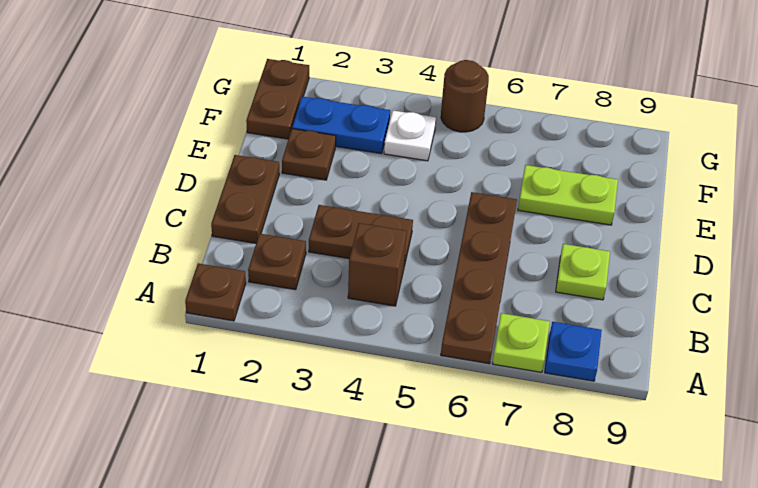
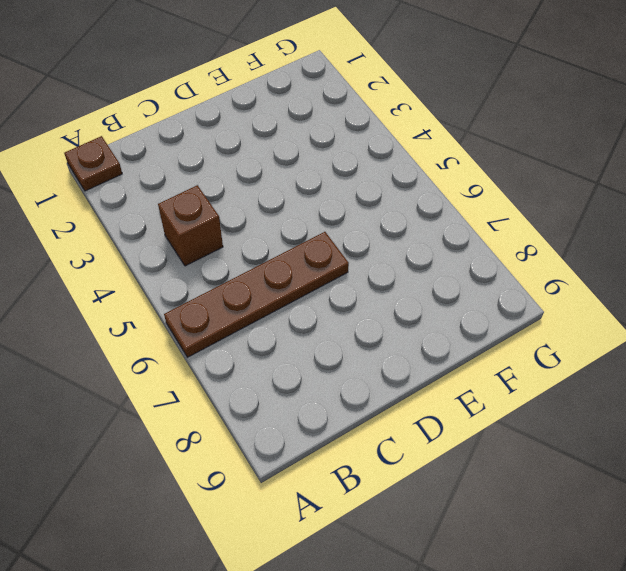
none -> lime plate A7 level 1
none -> blue plate A8 level 1
none -> brown plate B2 level 1

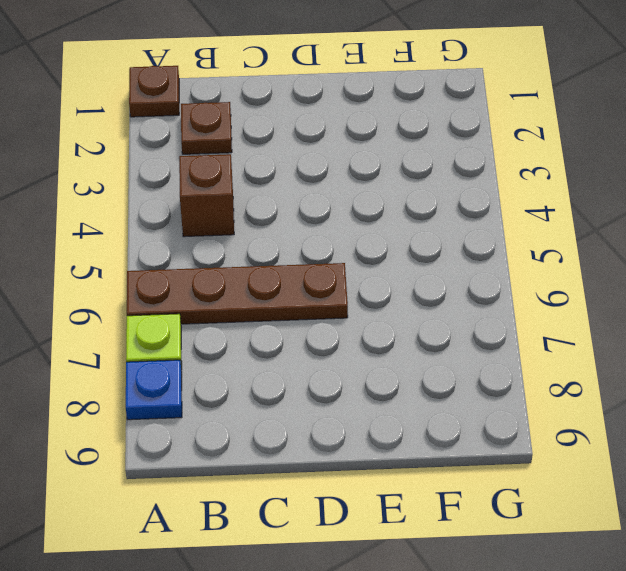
none -> brown plate C1:D1 level 1
none -> brown plate C3:C4 level 1
none -> lime plate C8 level 1

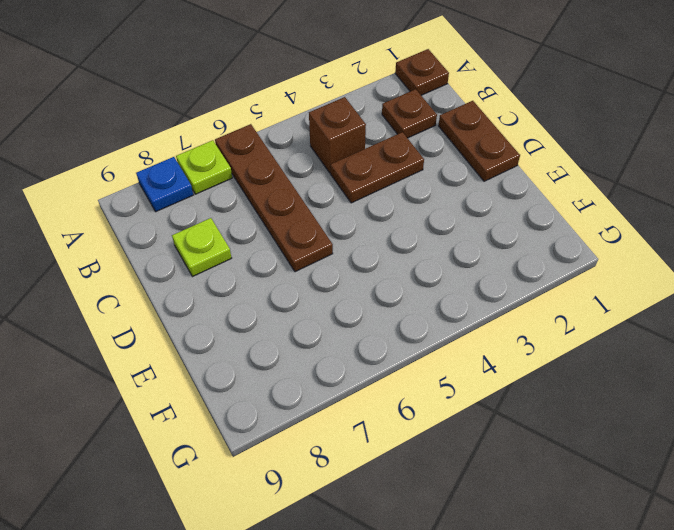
none -> brown plate E2 level 1
none -> lime plate E7:E8 level 1
none -> brown plate F1:G1 level 1

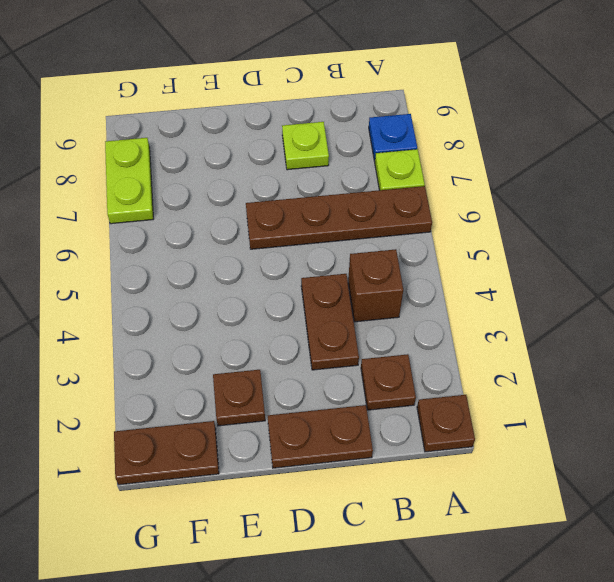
lime plate G7:G8 level 1 -> lime plate E7:E8 level 1
none -> blue plate F2:F3 level 1
none -> white plate F4 level 1
none -> brown round brick G5 level 1

